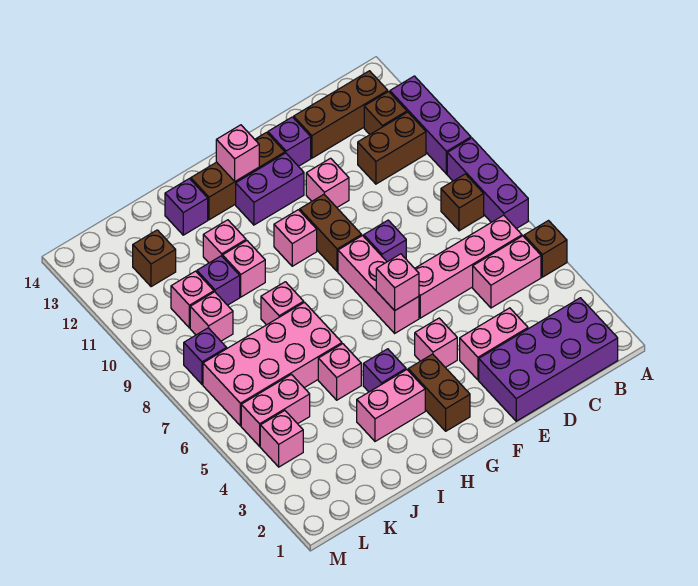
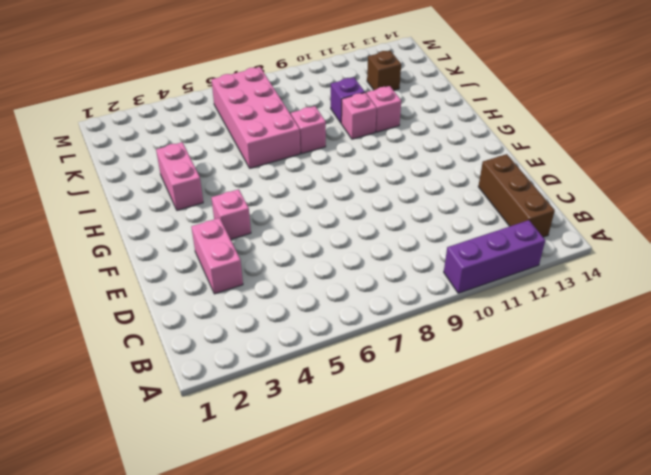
none -> brown brick A5 level 1
none -> purple brick A7:A9 level 1
none -> purple brick B1:E2 level 1
none -> pink brick B5:C5 level 1

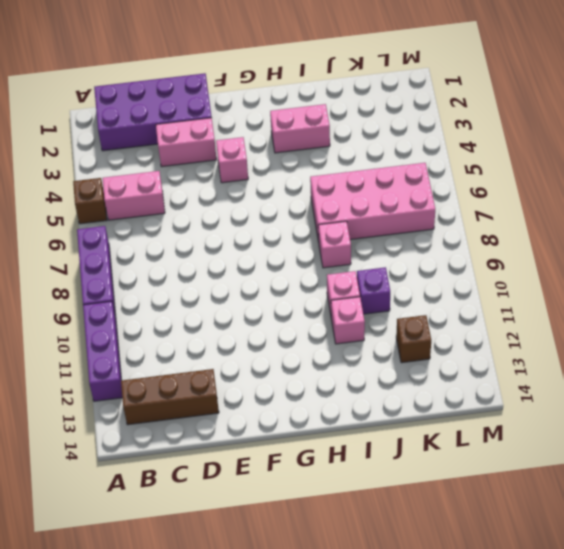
none -> pink brick B6:E6 level 1
none -> brown brick B8 level 1
none -> brown brick B11:C11 level 1
none -> brown brick B12 level 1

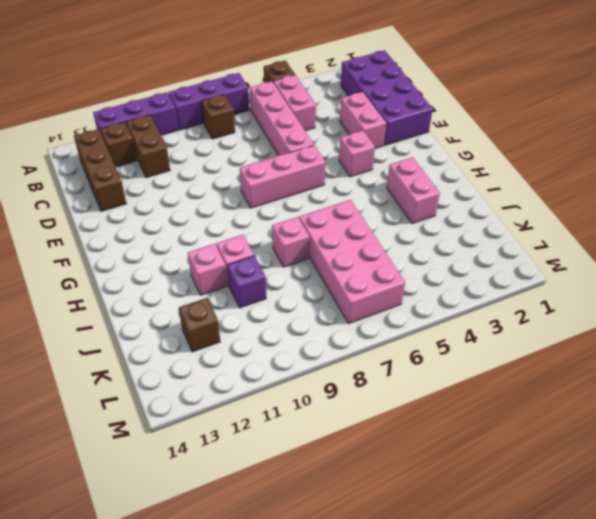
none -> purple brick E8 level 1
none -> pink brick E11 level 1
none -> purple brick E13 level 1
none -> brown brick F9:F10 level 1

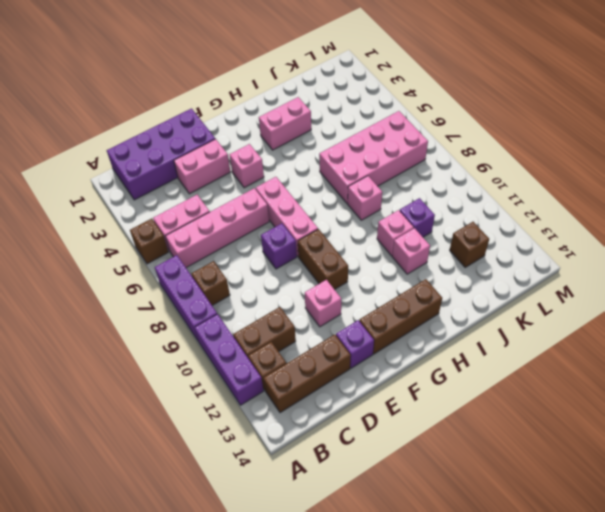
none -> purple brick F12:G12 level 1
none -> brown brick G2:G3 level 1
none -> pink brick G10 level 1
none -> purple brick H4 level 1

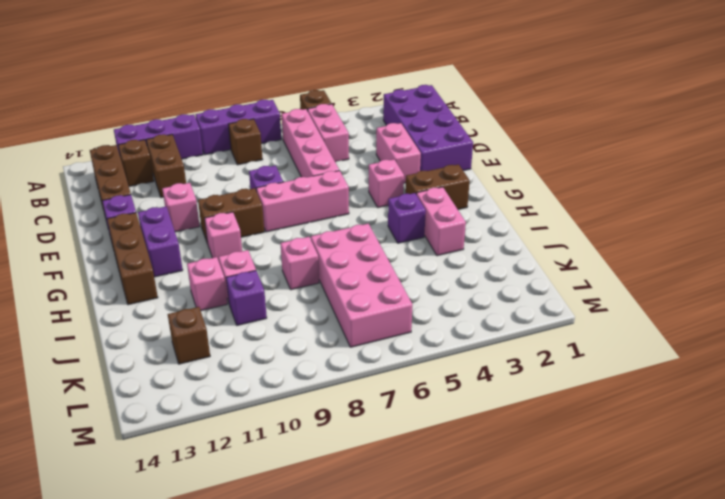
none -> pink brick I5 level 1
none -> purple brick I13 level 1
none -> pink brick K5:L5 level 1
none -> pink brick K9 level 1

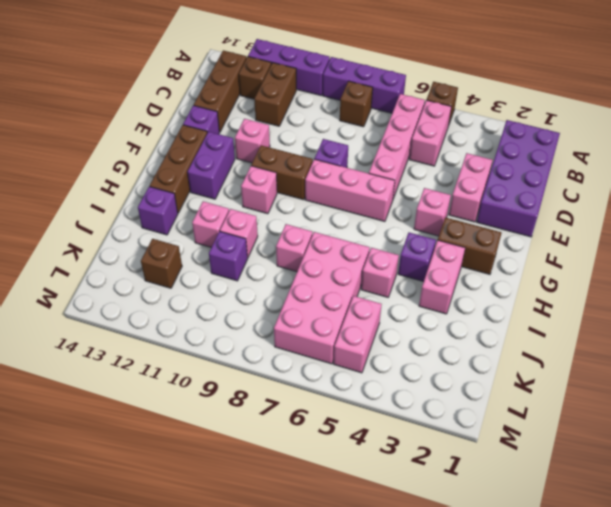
none -> pink brick K9 level 1
none -> pink brick K10 level 1
none -> pink brick L4 level 1
none -> purple brick L8 level 1

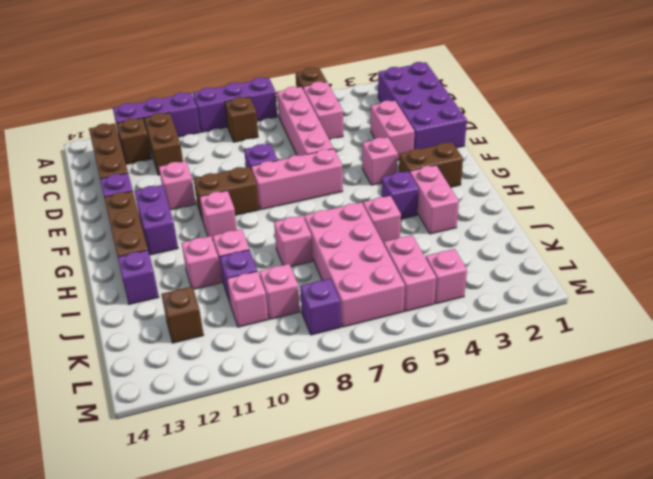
none -> pink brick F6 level 2
none -> pink brick G13 level 2

